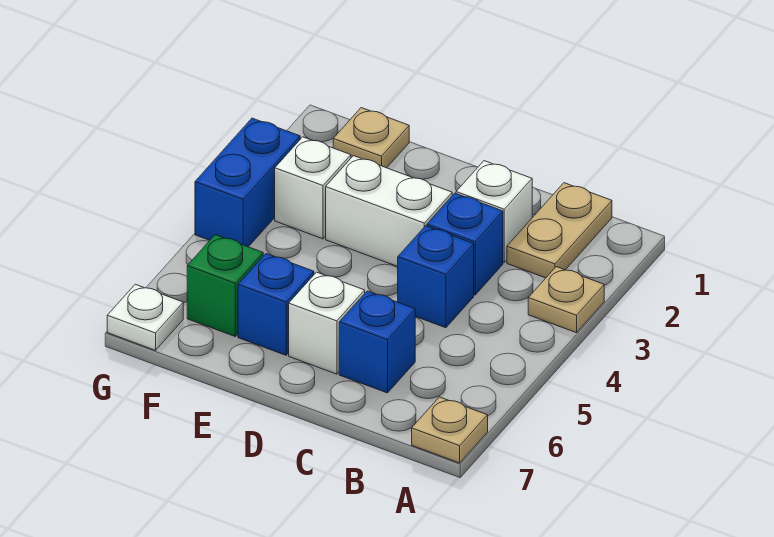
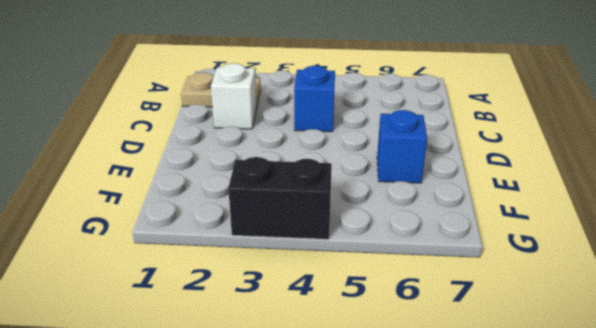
black brick G3:G4 level 1 -> blue brick G3:G4 level 1
none -> tan plate A3 level 1
none -> tan plate A7 level 1
none -> blue brick C3 level 1

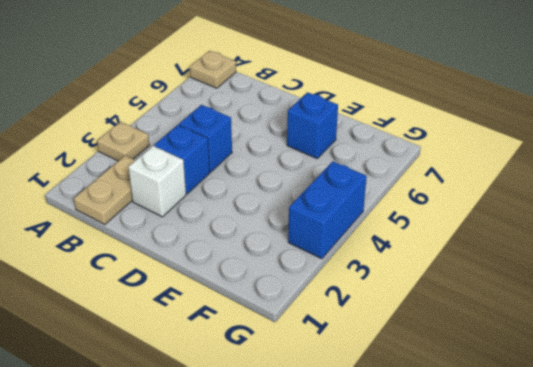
none -> blue brick C6 level 1
none -> white brick D3:E3 level 1
none -> white brick D6 level 1

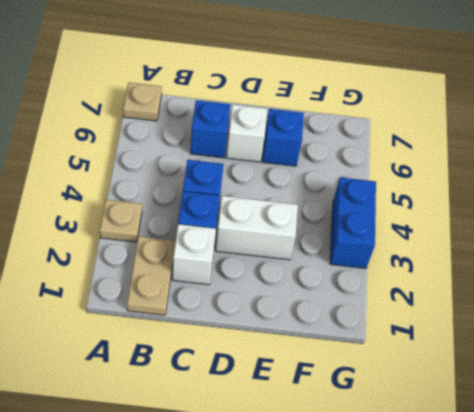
none -> tan plate F1 level 1
none -> white brick F3 level 1
none -> green brick F6 level 1

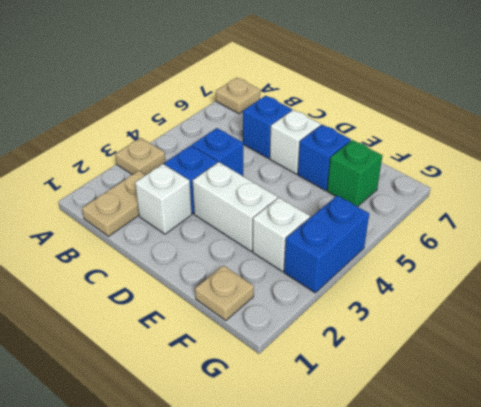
none -> white plate G7 level 1

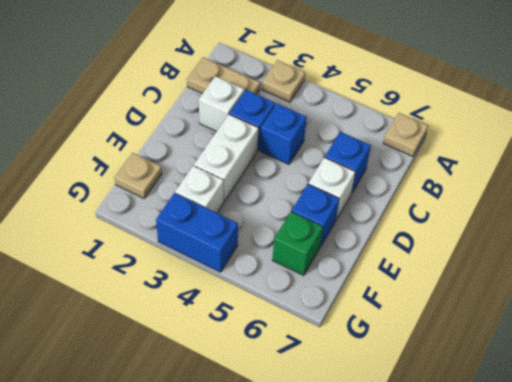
none -> white plate G7 level 1

